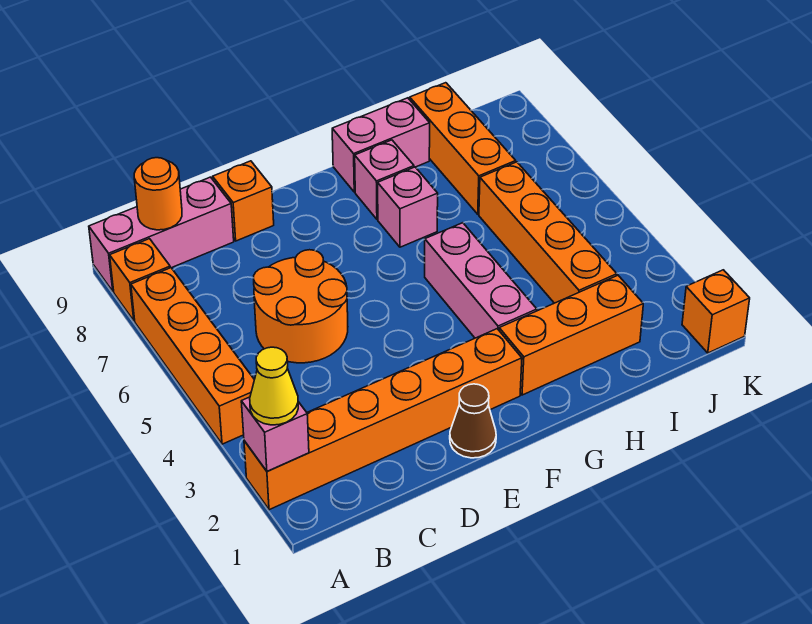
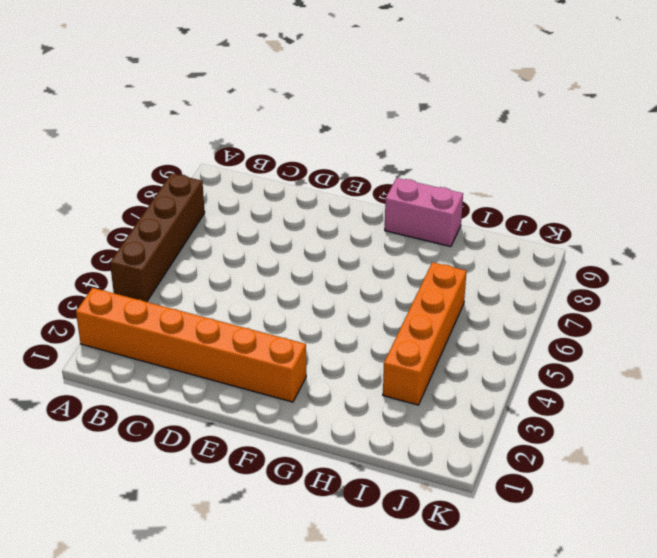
brown brick A4:A7 level 1 -> orange brick A4:A7 level 1
none -> orange brick A8 level 1
none -> pink brick A9:C9 level 1
none -> orange round brick C5:D6 level 1

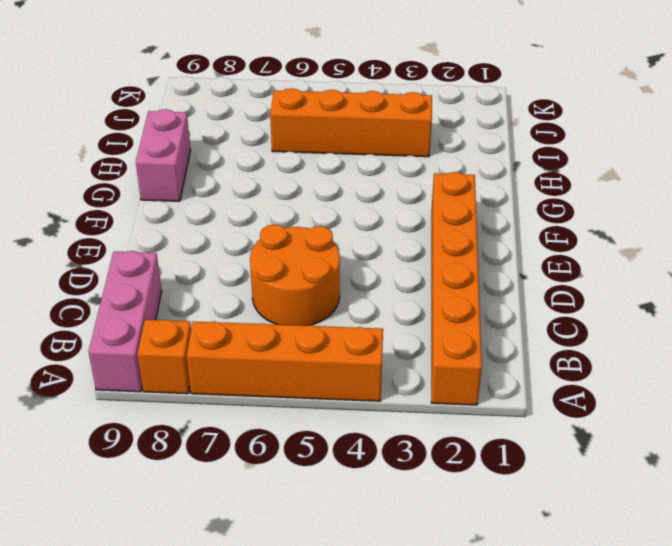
none -> orange brick D9 level 1
none -> brown cone E1 level 1
none -> orange brick G2:I2 level 1

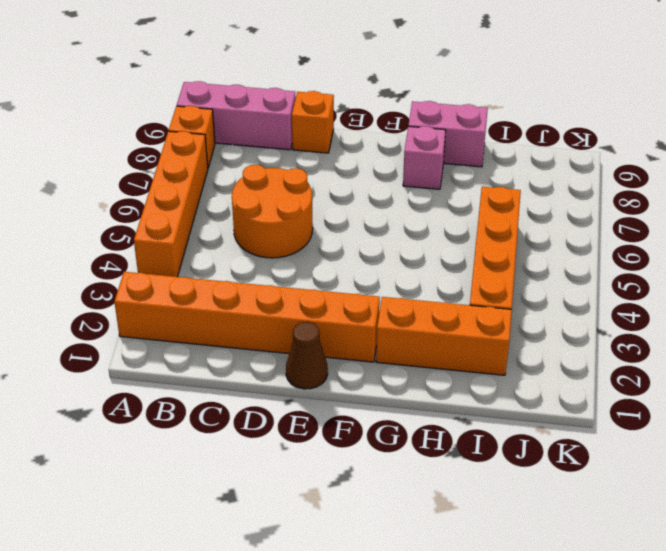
none -> pink brick G3:G5 level 1
none -> pink brick G7 level 1
none -> orange brick I7:I9 level 1

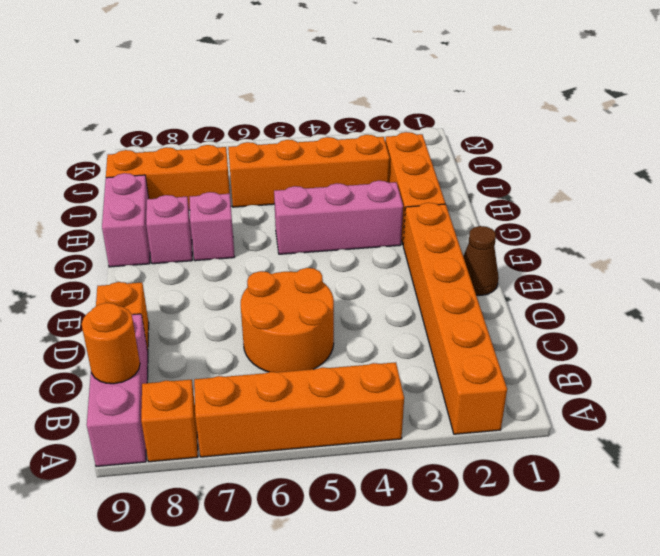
none -> orange brick K1 level 1
none -> pink brick A2 level 2
none -> yellow cone A2 level 3

